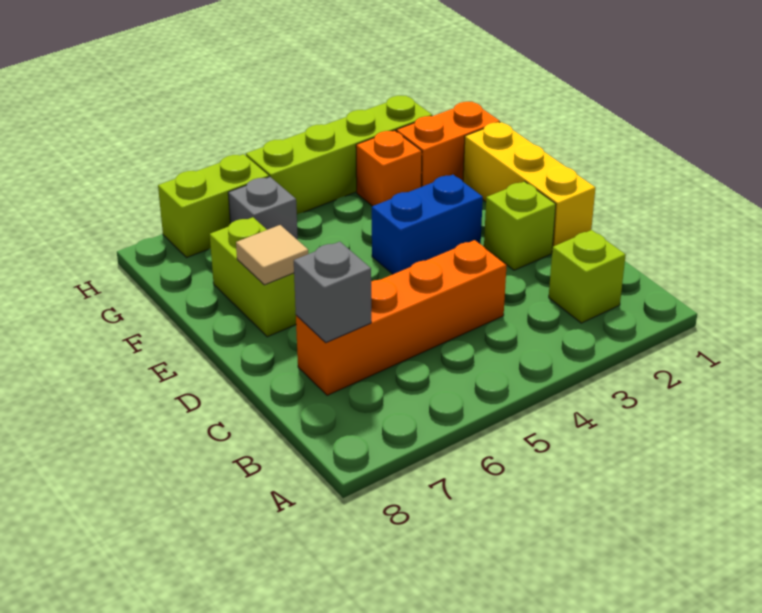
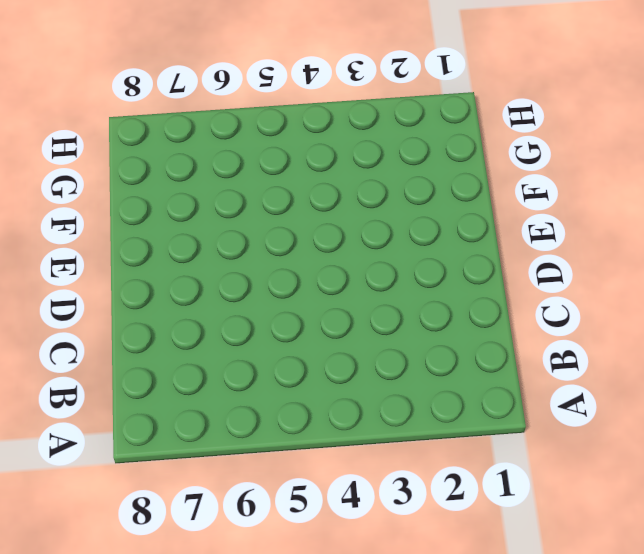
none -> lime brick B2 level 1
none -> orange brick C4:C7 level 1
none -> yellow brick D1:F1 level 1

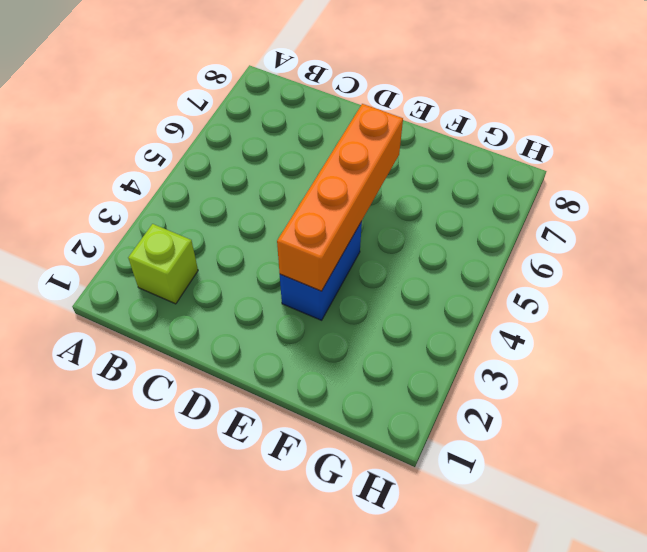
orange brick E3:E6 level 2 -> orange brick C4:C7 level 1
none -> yellow brick D1:F1 level 1
none -> lime brick D2 level 1
none -> lime brick E7:F7 level 1

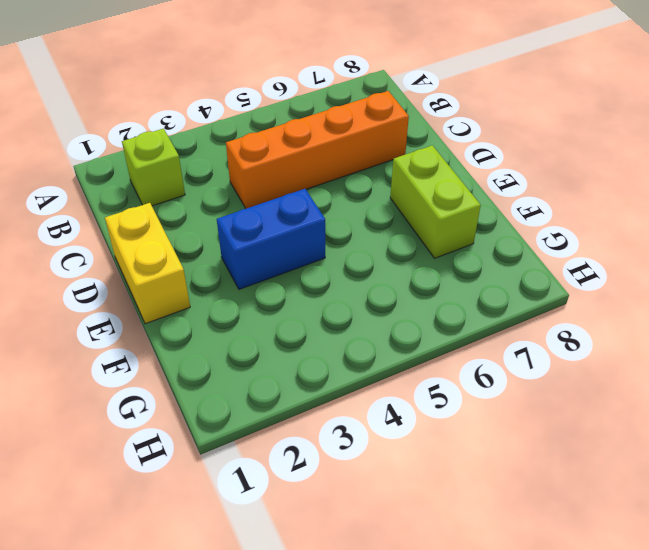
yellow brick D1:E1 level 1 -> yellow brick D1:F1 level 1
none -> lime brick D2 level 1
none -> orange brick G1:G2 level 1
none -> orange brick G3 level 1

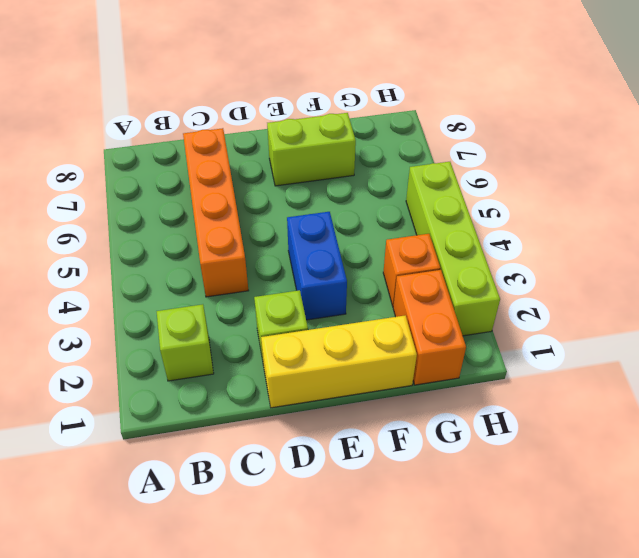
none -> grey brick G6 level 1
none -> lime brick H6:H7 level 1
none -> grey brick C7 level 2

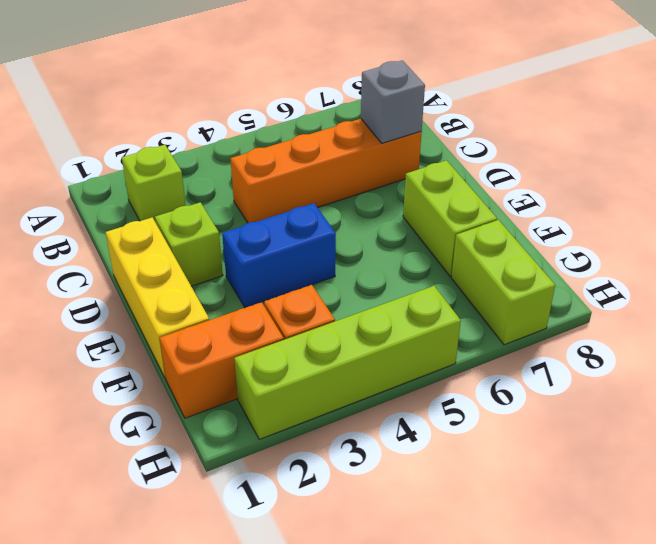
lime brick G7:H7 level 1 -> lime brick H6:H7 level 1
none -> grey brick G6 level 1
none -> tan tile E7 level 2

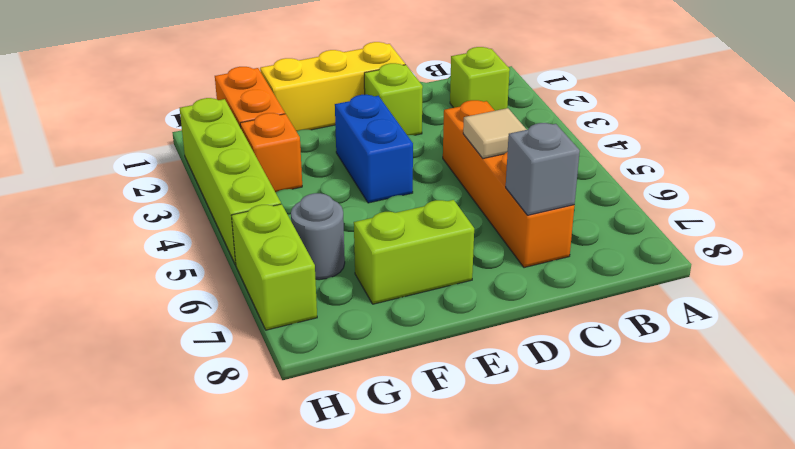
tan tile C5 level 2 -> tan tile E7 level 2
grey round brick G6 level 1 -> grey brick G6 level 1

